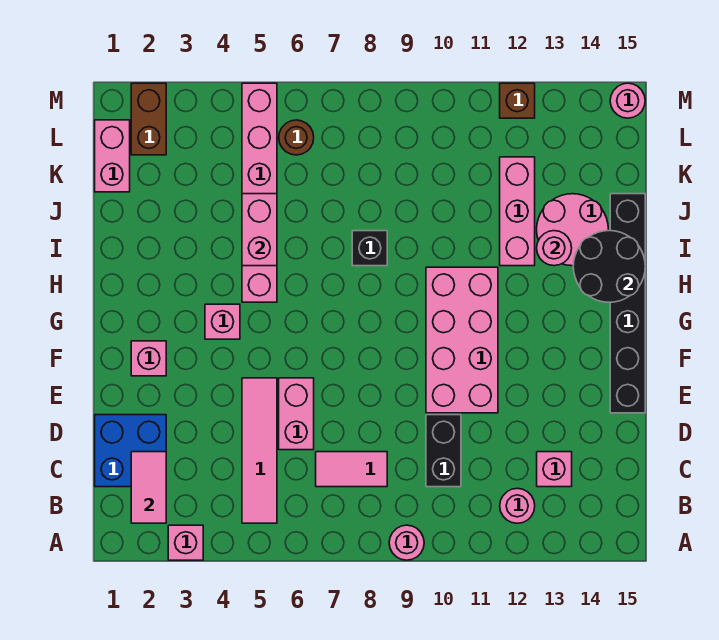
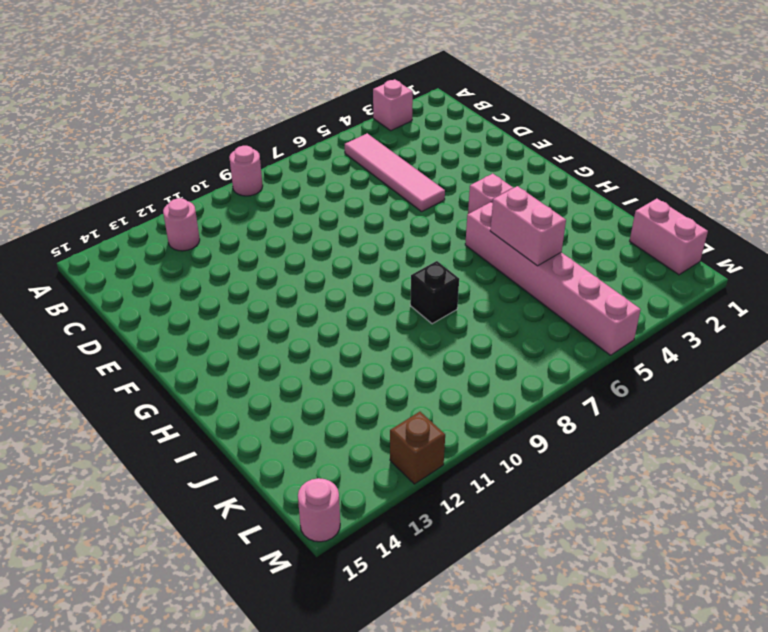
none -> blue brick C1:D2 level 1
none -> pink tile C7:C8 level 1
none -> black brick C10:D10 level 1

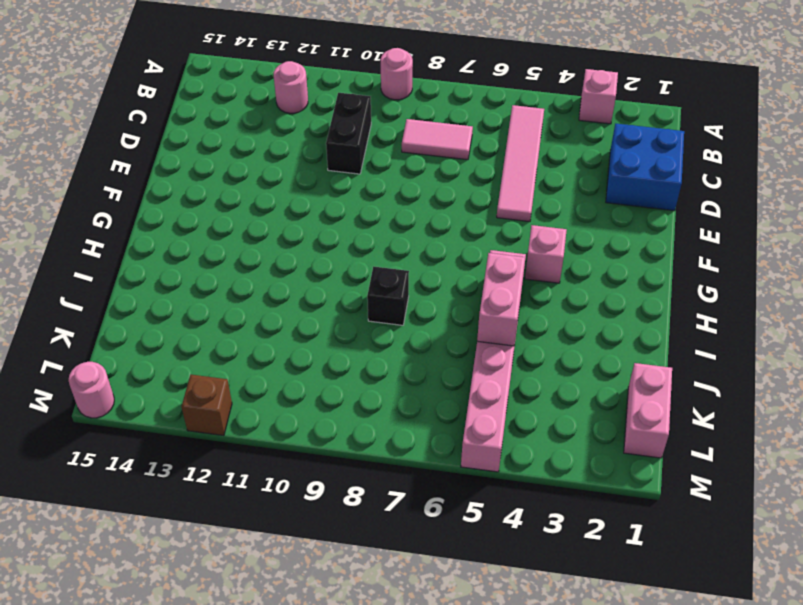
none -> pink brick C13 level 1
none -> pink brick D6:E6 level 1
none -> pink brick E10:H11 level 1

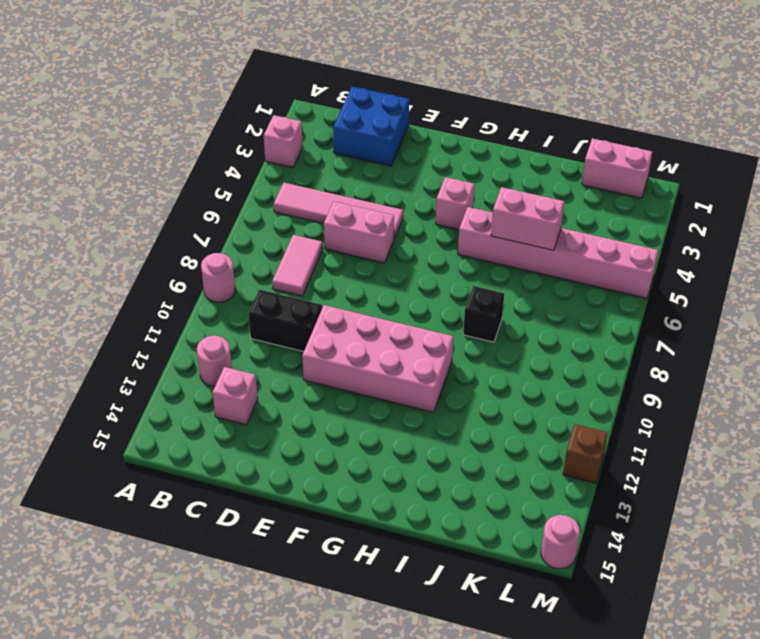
none -> black brick E15:J15 level 1
none -> pink brick F2 level 1
none -> pink brick I12:K12 level 1

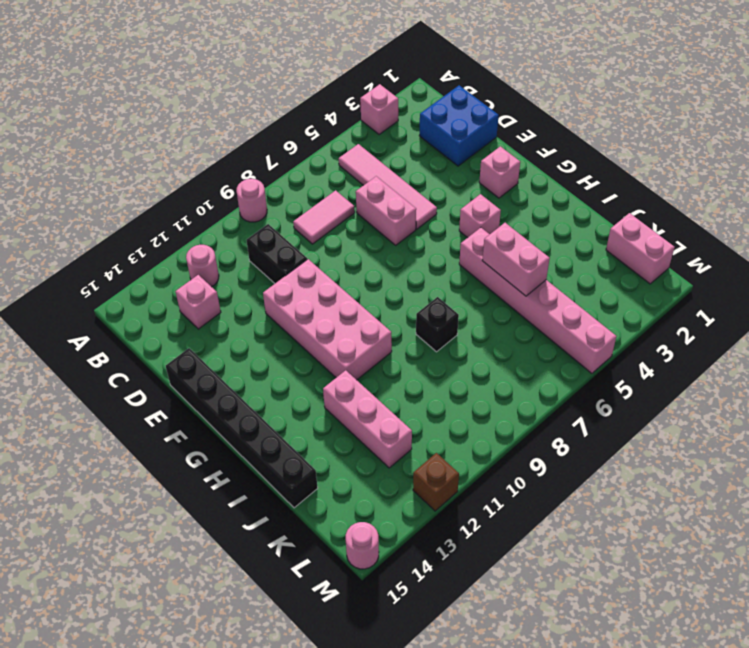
none -> pink round brick I13:J14 level 1
none -> brown brick L2:M2 level 1
none -> brown round brick L6 level 1

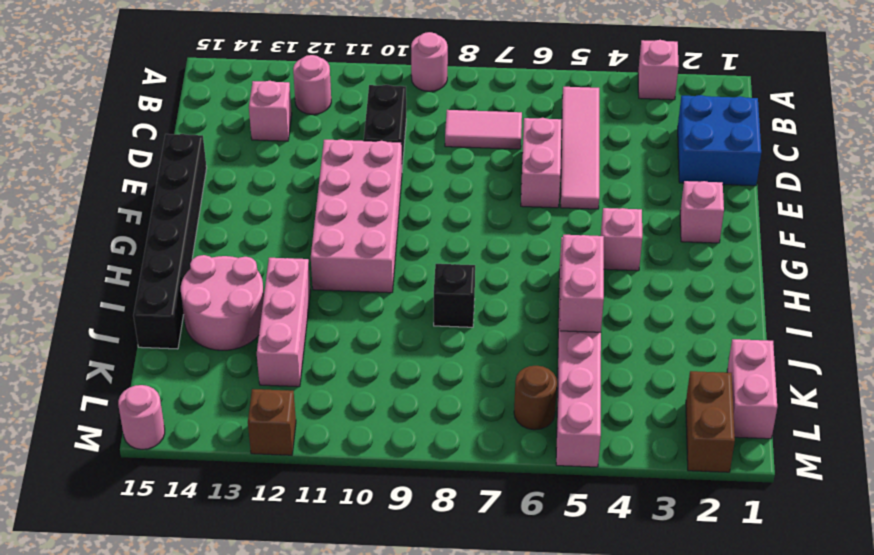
none -> pink tile B2:C2 level 2
none -> black round brick H14:I15 level 2
none -> pink round brick I13 level 2

